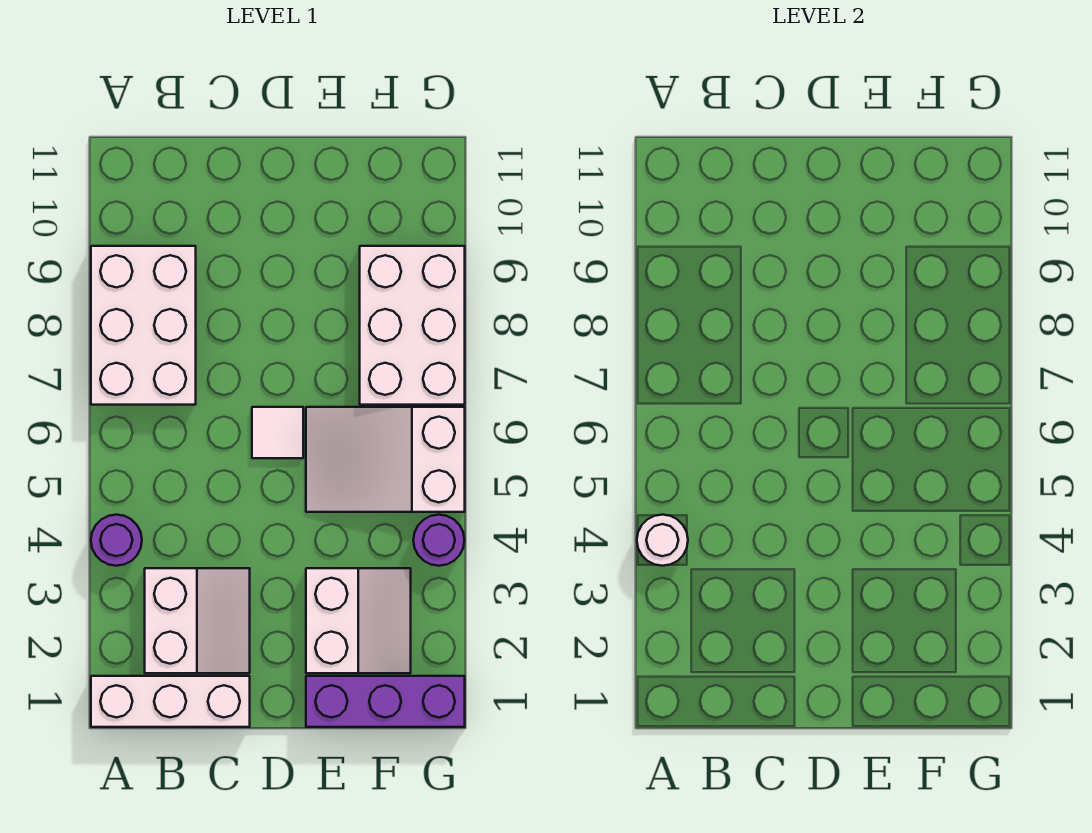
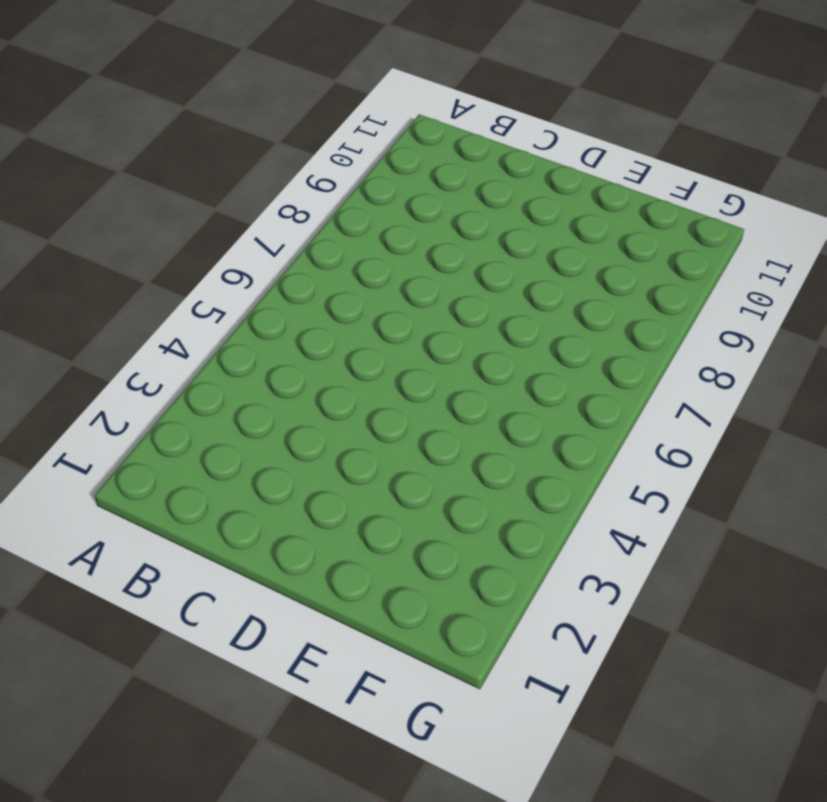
none -> white brick A1:C1 level 1
none -> purple round brick A4 level 1

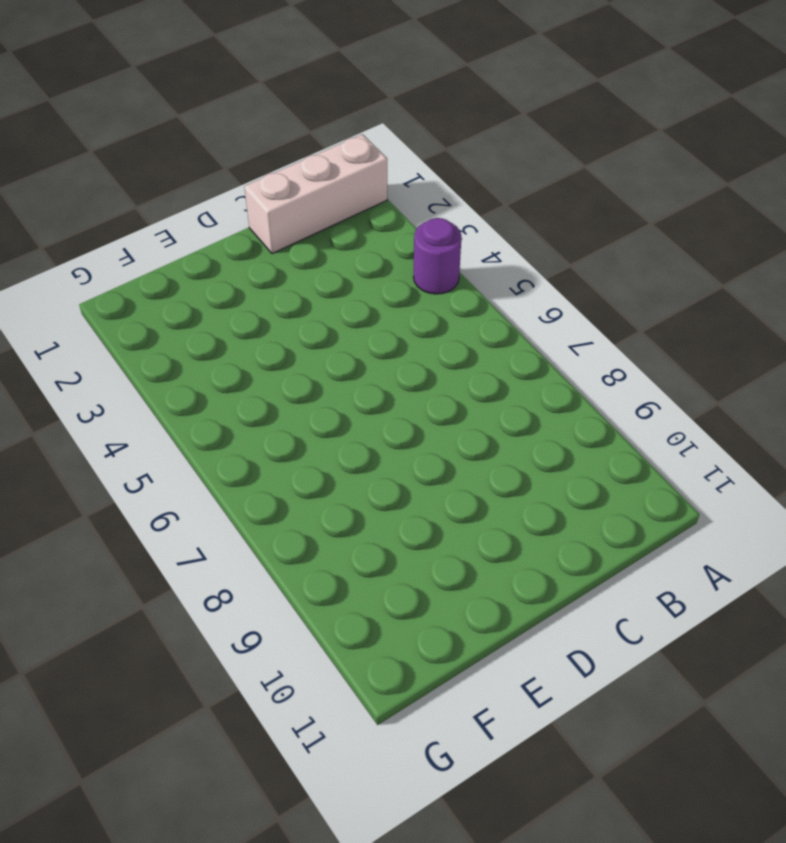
none -> white brick A7:B9 level 1
none -> white slope B2:C3 level 1 top B

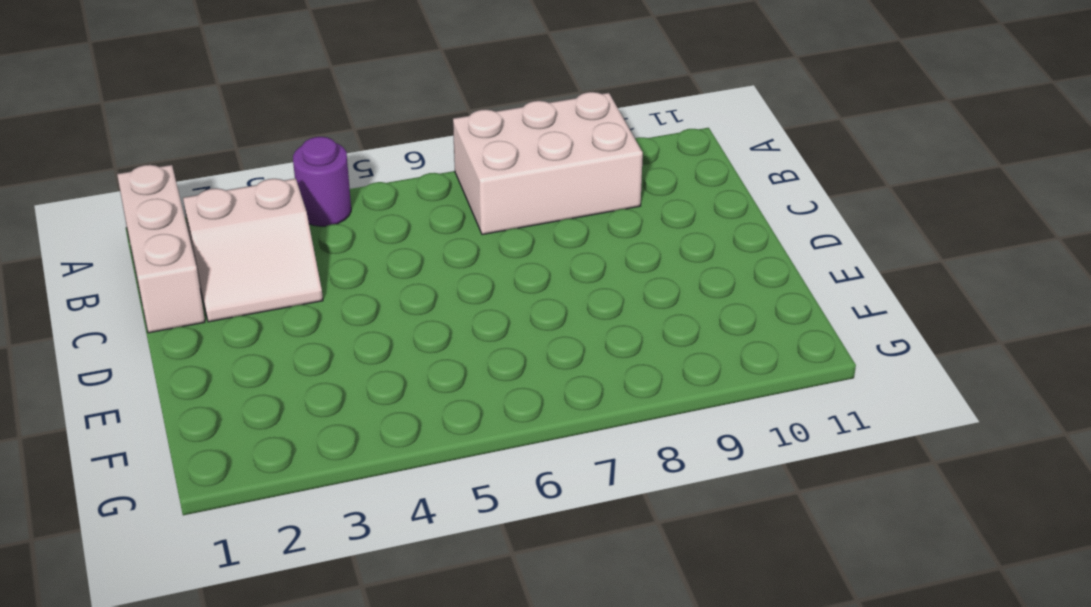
none -> white tile D6 level 1
none -> purple brick E1:G1 level 1

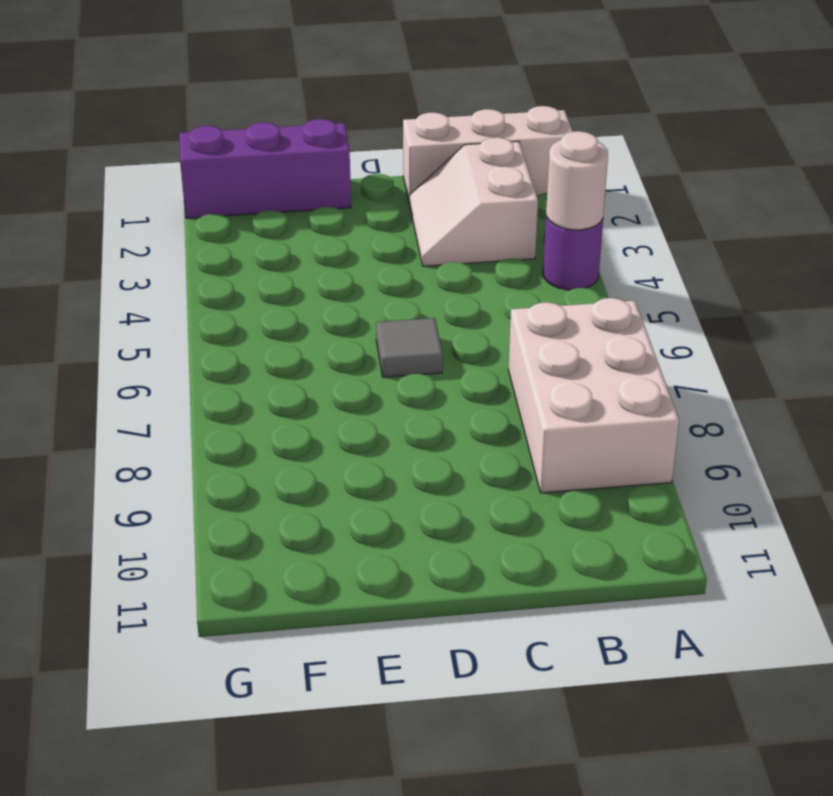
grey tile D6 level 1 -> white tile D6 level 1
none -> white slope E2:F3 level 1 top E
none -> white slope E5:G6 level 1 top G

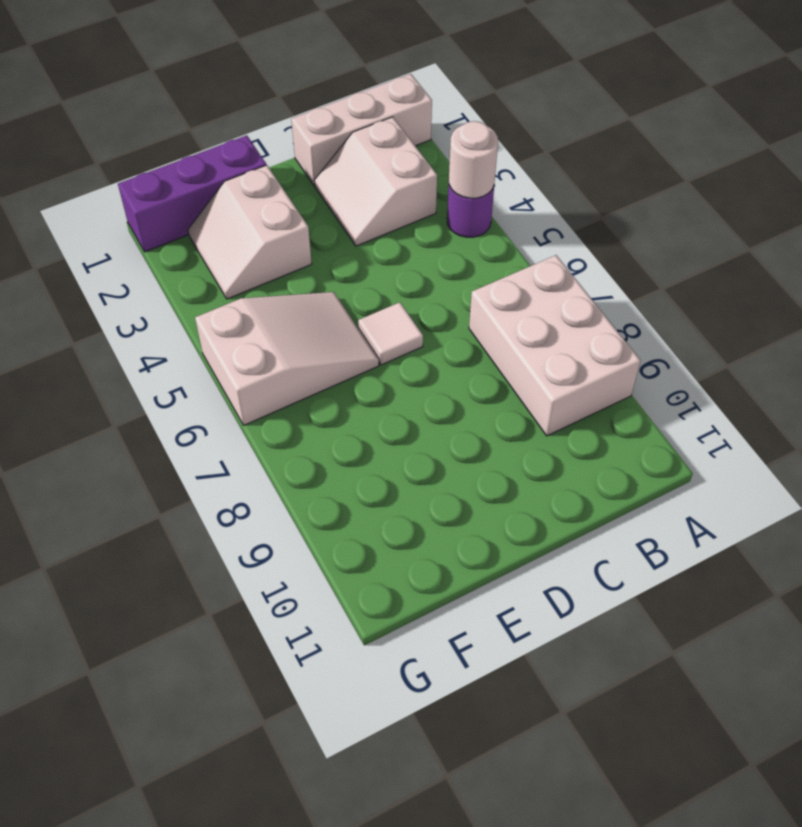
none -> white brick F7:G9 level 1
none -> purple round brick G4 level 1

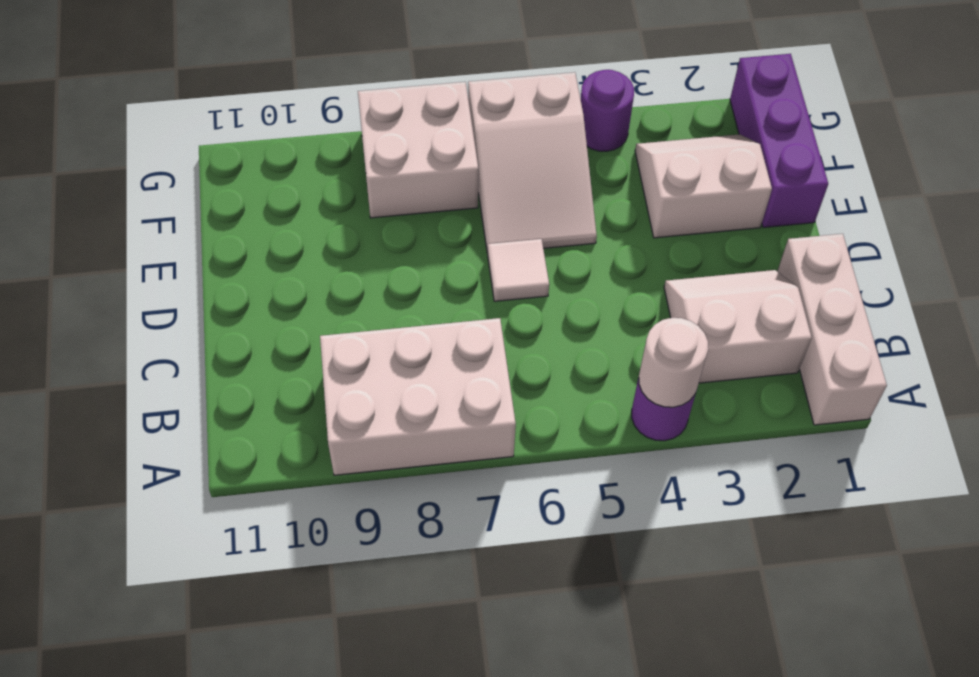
white brick F7:G8 level 1 -> white brick F7:G9 level 1

